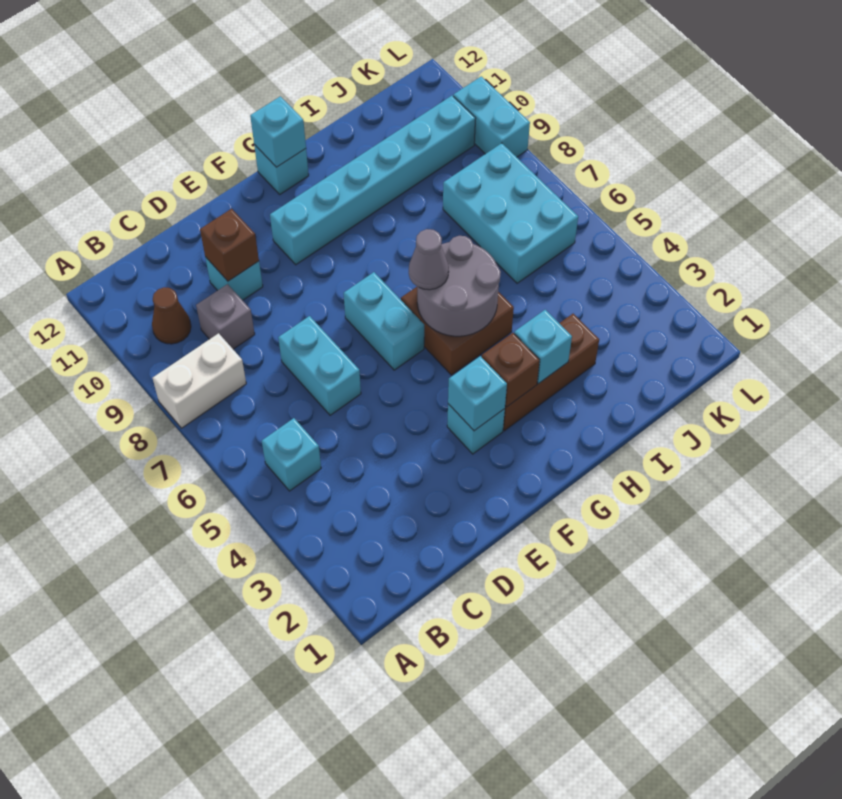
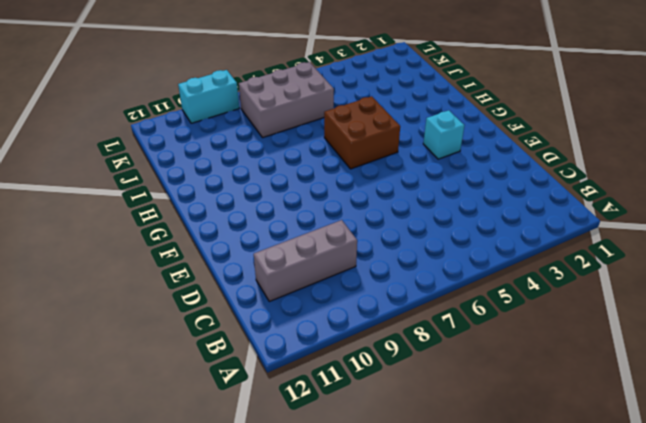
grey brick C9:C11 level 1 -> grey brick C9 level 1
grey brick J6:K8 level 1 -> cyan brick J6:K8 level 1
none -> white brick A8:B8 level 1
none -> cyan brick B5 level 1
none -> brown cone B10 level 1

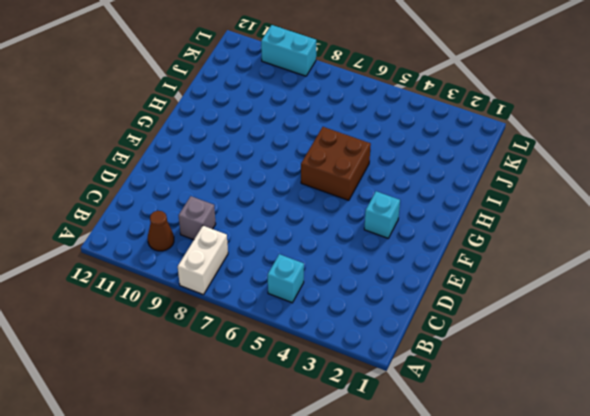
none -> cyan brick D6:D7 level 1
none -> cyan brick D10 level 1
none -> cyan brick F6:F7 level 1

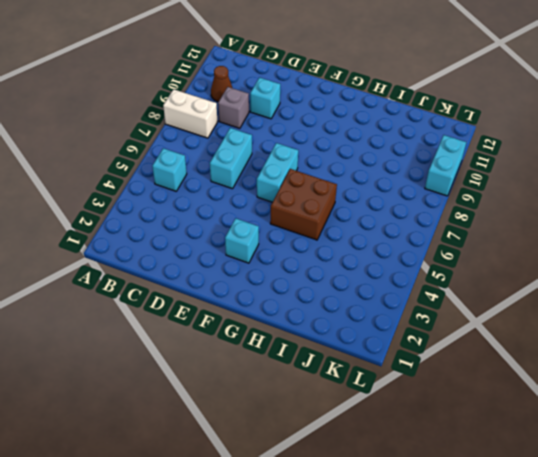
none -> cyan brick F10:K10 level 1
none -> brown brick G3:I3 level 1
none -> cyan brick G12 level 1

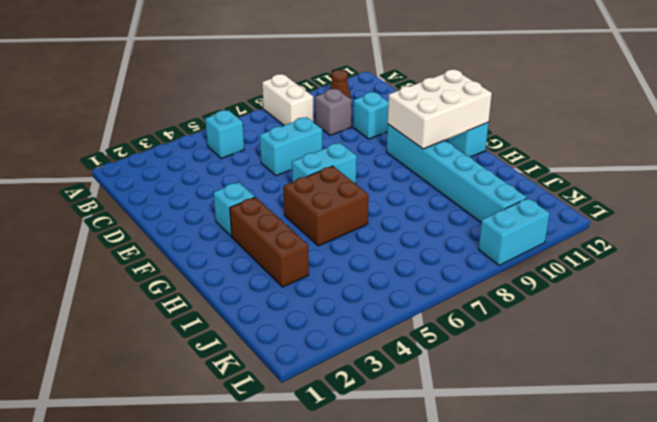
white brick F10:G12 level 2 -> cyan brick G12 level 2
none -> cyan brick J6:K8 level 1
none -> brown brick D10 level 2
none -> cyan brick F3 level 2

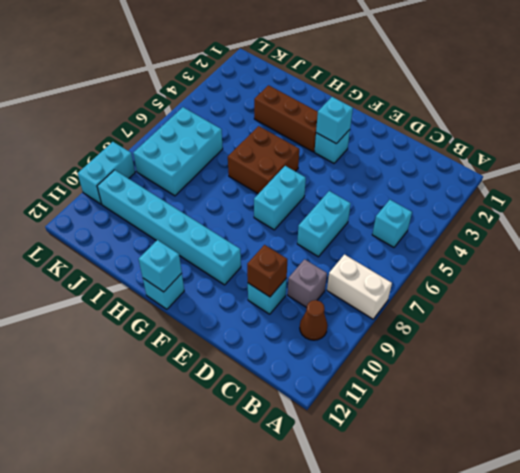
none -> brown brick G3 level 2
none -> grey round brick G5:H6 level 2
none -> cyan brick H3 level 2

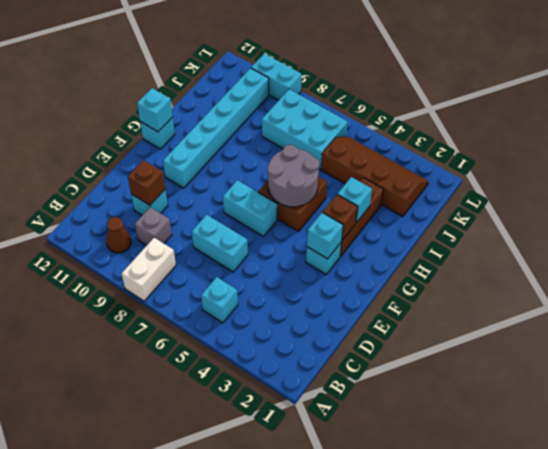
brown slope J2:K5 level 1 top J -> none
none -> grey cone G6 level 3

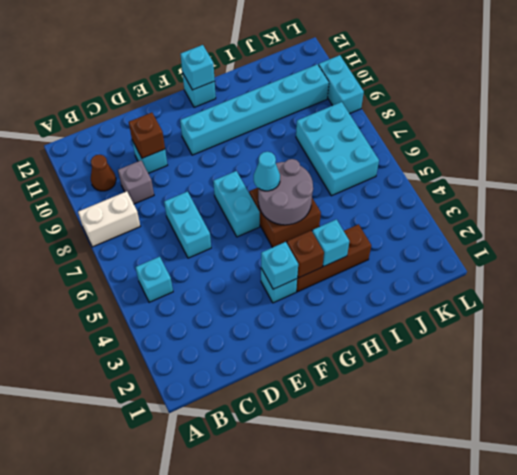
cyan cone G6 level 3 -> grey cone G6 level 3

